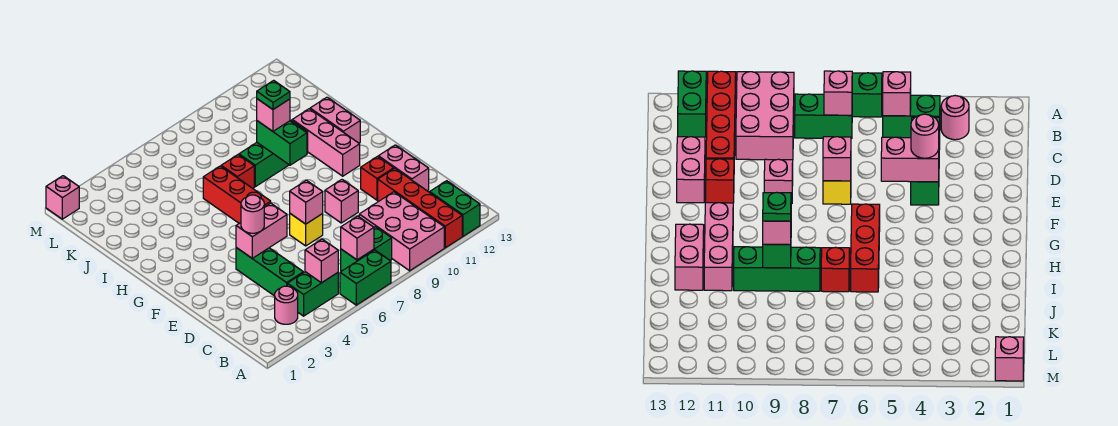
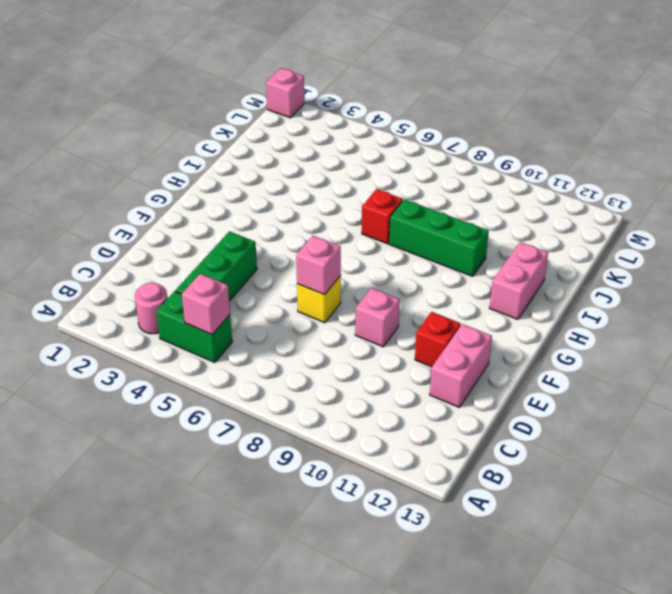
none -> green brick A6:A7 level 1
none -> pink brick A9:C10 level 1
none -> red brick A11:D11 level 1

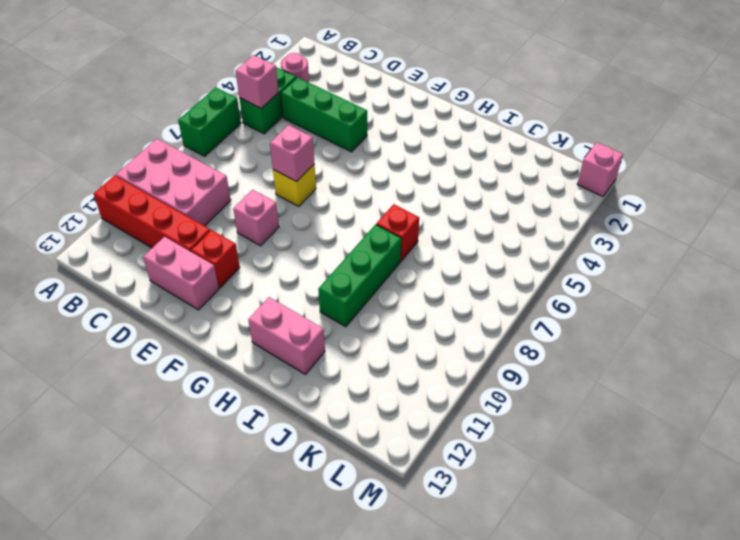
none -> green brick A12:B12 level 1
none -> green brick B7:B8 level 1
none -> red brick G6:I6 level 1

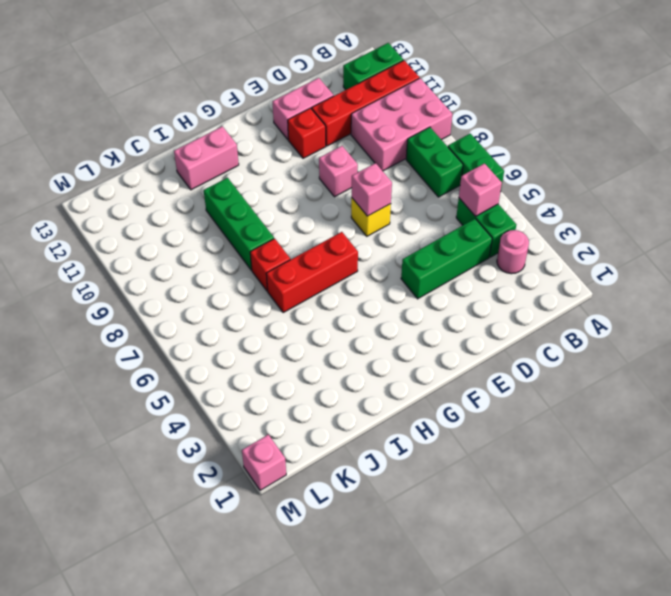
none -> pink brick G11:I11 level 1
none -> pink brick B7 level 2
none -> pink brick E4:E5 level 2

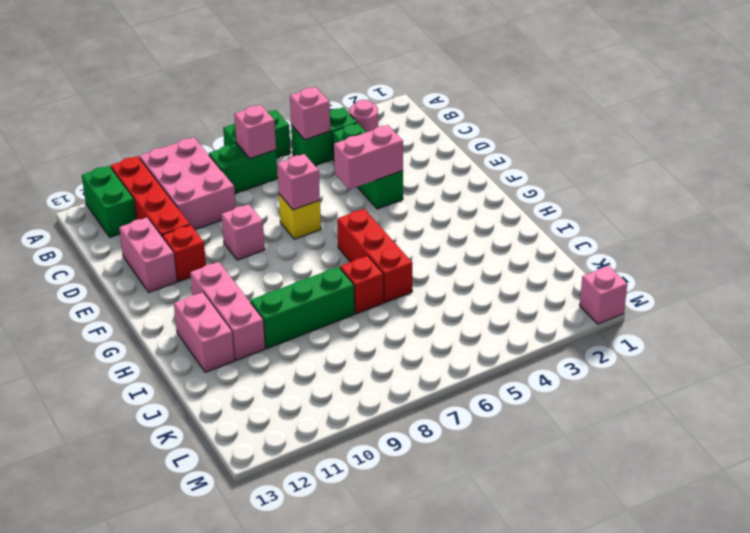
none -> green brick H9:I9 level 2
none -> pink round brick E4 level 3
none -> pink brick I9 level 3

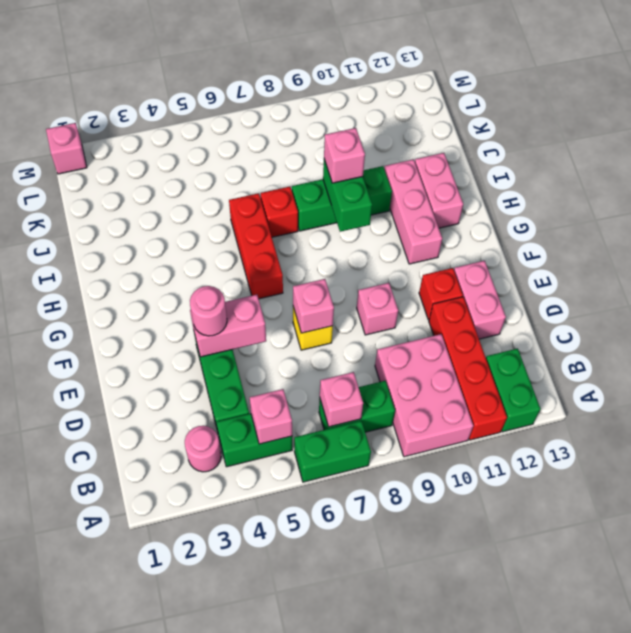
none -> green plate I9 level 4

